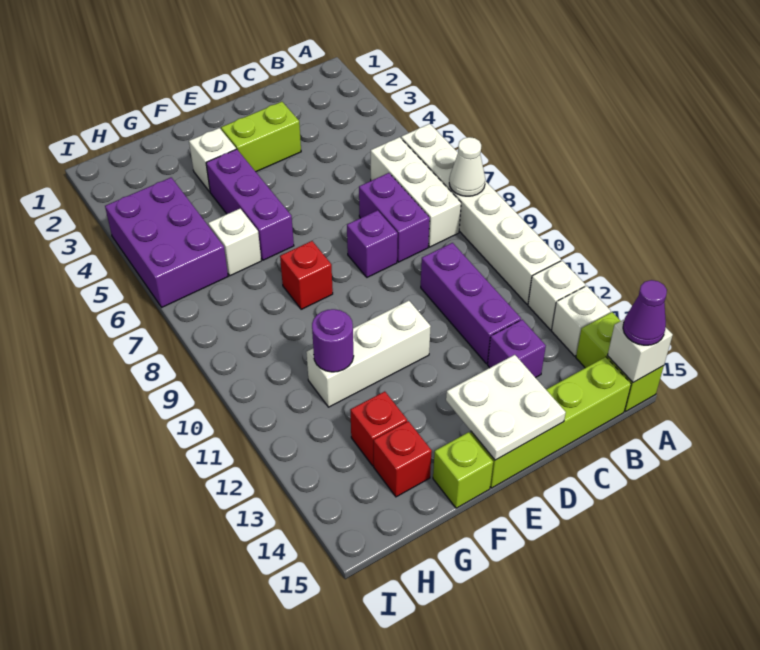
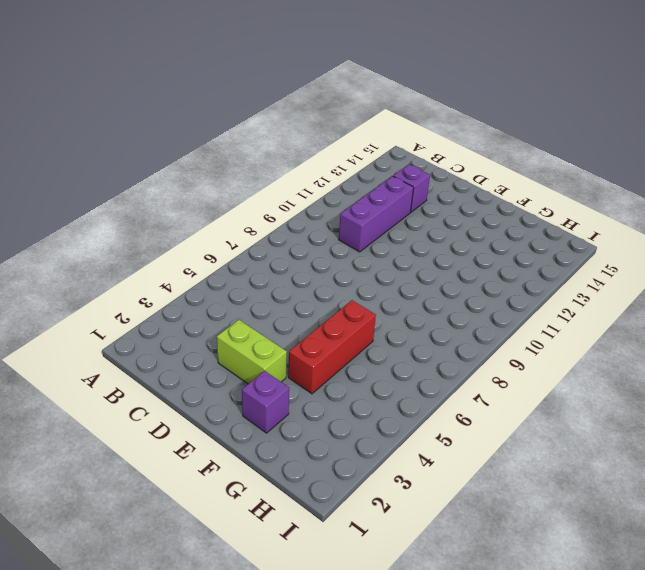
purple brick F2 level 1 -> purple brick D8 level 1
red brick F4:F6 level 1 -> purple brick F4:F6 level 1
none -> white brick A6:A11 level 1
none -> white brick A12 level 1
none -> white brick A13 level 1

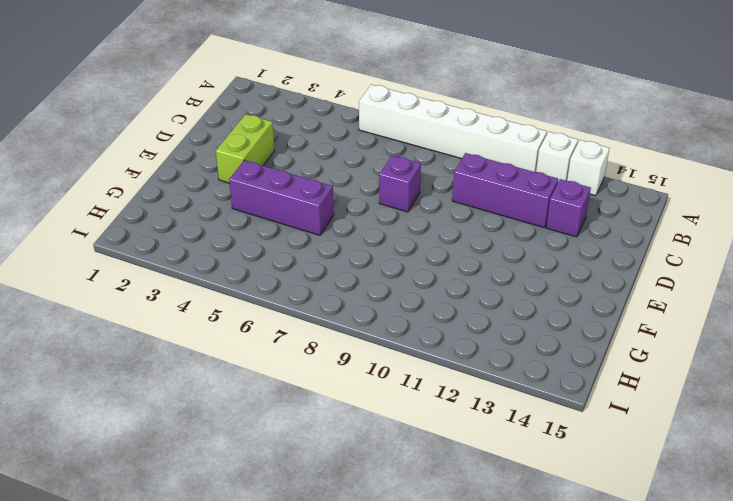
none -> lime brick A14:A15 level 1
none -> white brick B6:B8 level 1
none -> lime brick B15:E15 level 1

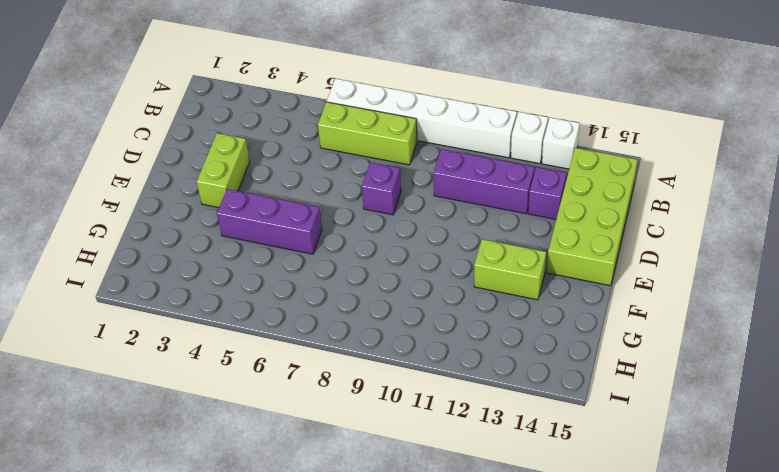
lime brick B6:B8 level 1 -> white brick B6:B8 level 1
lime brick B14:E15 level 1 -> lime brick B15:E15 level 1
lime brick F12:F13 level 1 -> lime brick A14:A15 level 1
none -> purple brick C7:C8 level 1
none -> white brick E11:G11 level 1
none -> white brick F3 level 1

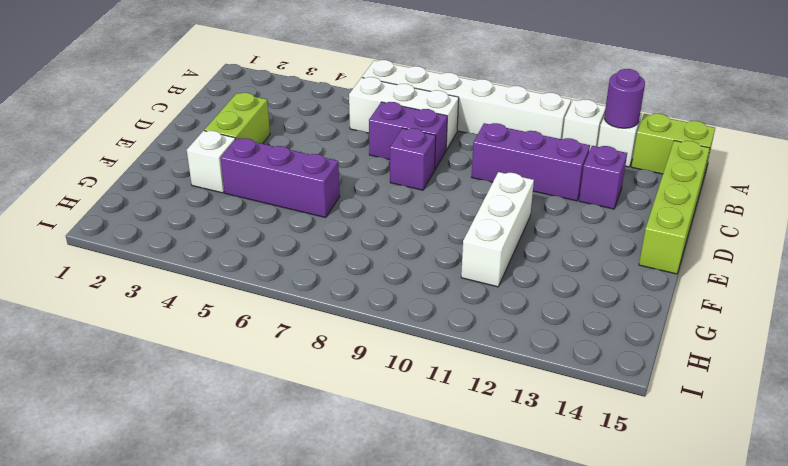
purple round brick A13 level 2 -> purple round brick G11 level 2
none -> red brick F8 level 1
none -> lime brick F15 level 1
none -> white brick G6 level 1

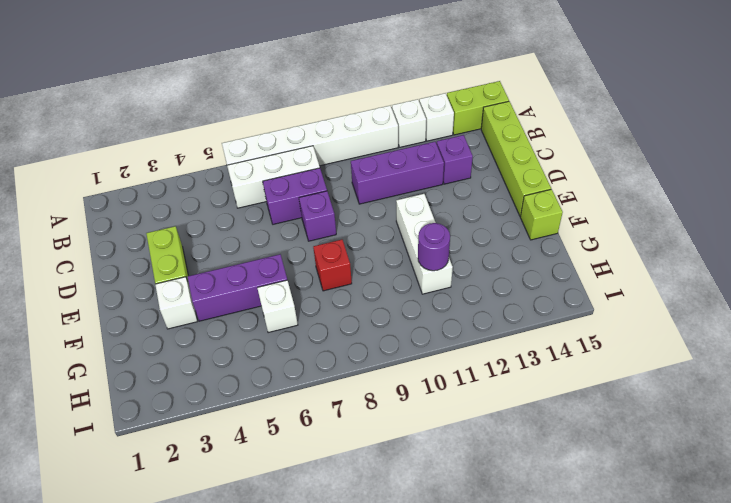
none -> red brick G13 level 1
none -> red brick G14 level 1
none -> purple brick H4:I6 level 1

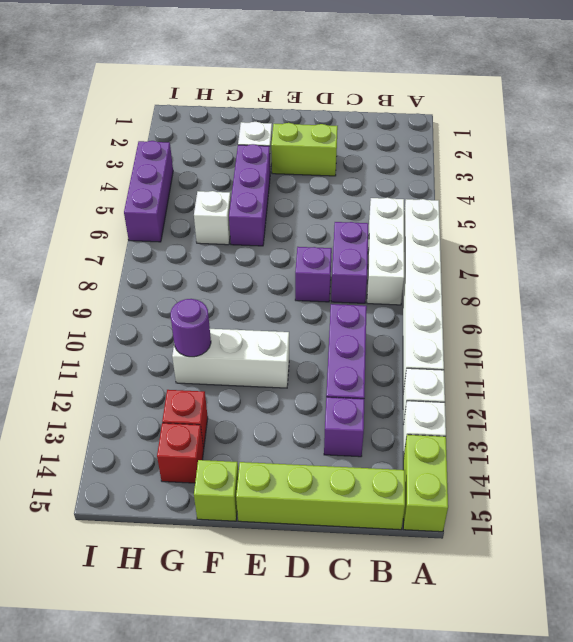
purple brick I4:I6 level 1 -> purple brick H4:I6 level 1
none -> red brick F8 level 1
none -> white cone A8 level 2
none -> white brick A15 level 2

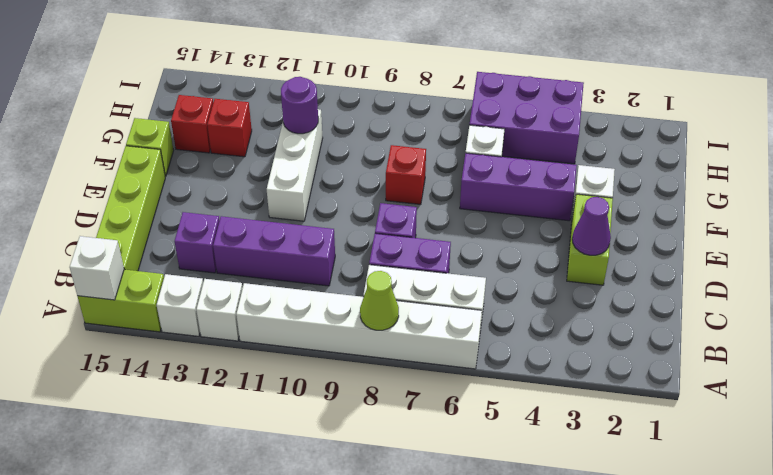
lime cone A8 level 2 -> white cone A8 level 2
purple cone D3 level 2 -> purple cone A15 level 3
none -> white plate D14:E15 level 2

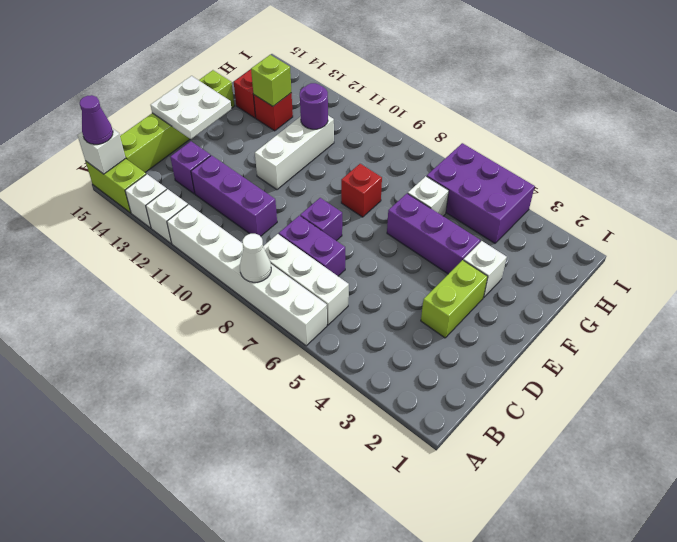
lime brick G13 level 2 -> none

